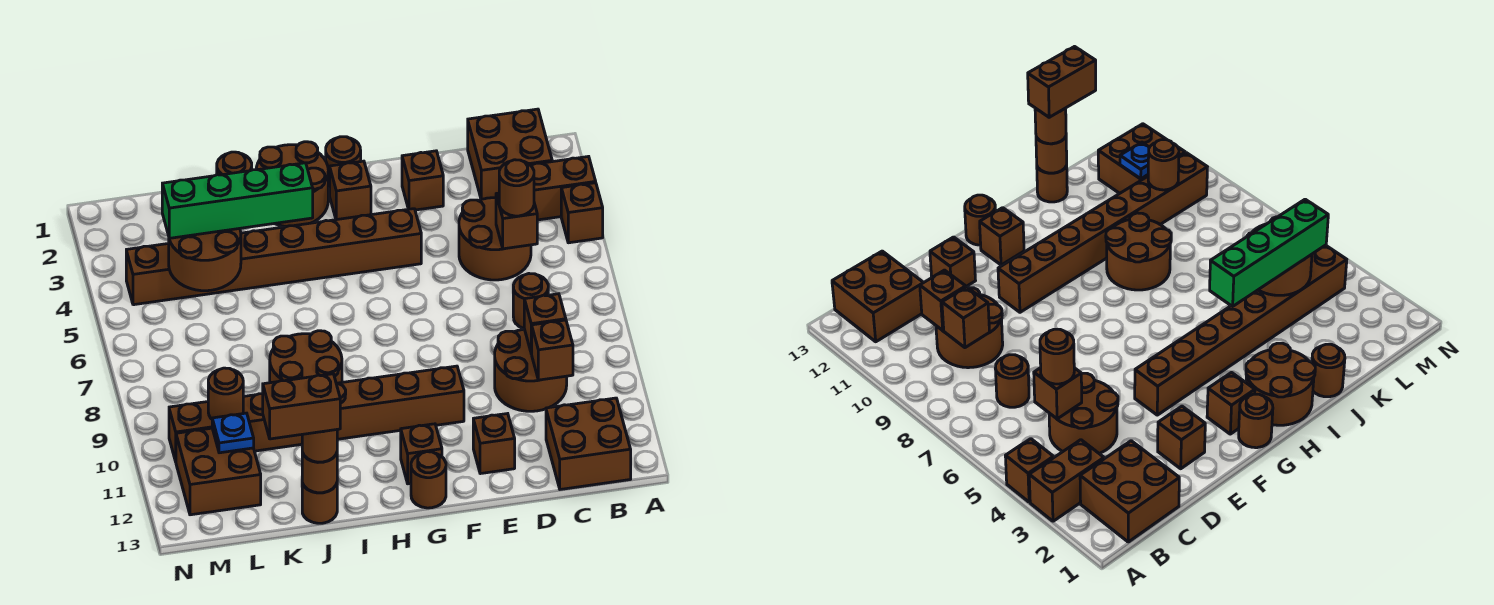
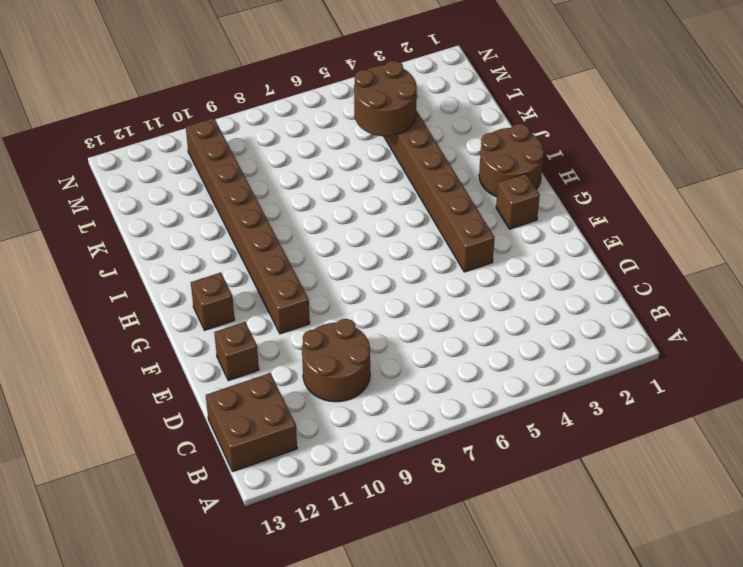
none -> brown brick A3:B3 level 1
none -> brown brick A4 level 1
none -> brown brick B1:C2 level 1
none -> brown round brick C4:D5 level 1

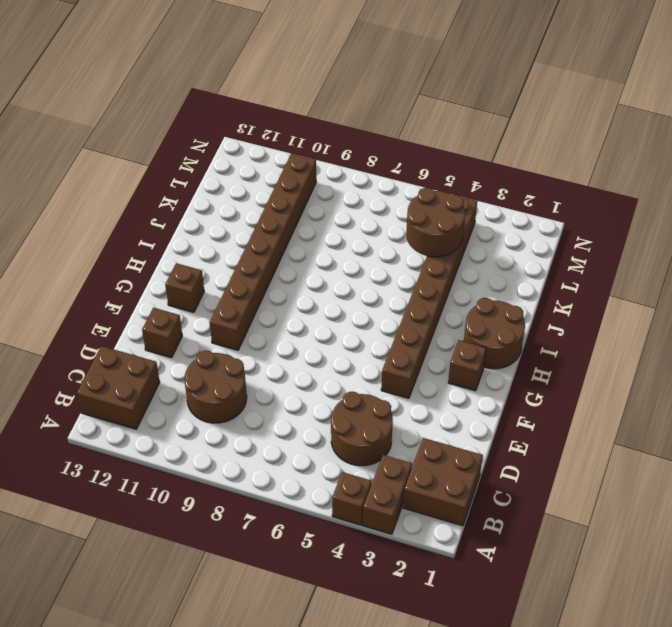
none -> brown round brick C7 level 1
none -> brown brick E2 level 1
none -> brown round brick G1 level 1
none -> brown round brick G13 level 1

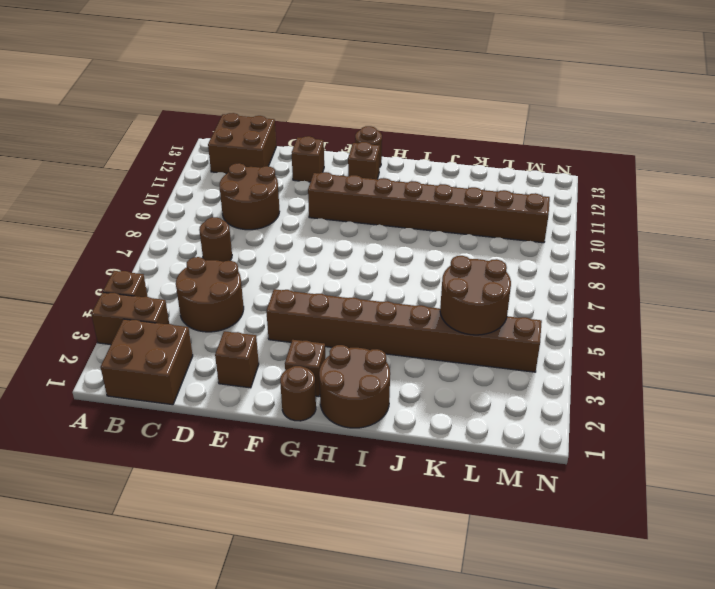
none -> brown round brick I8:J9 level 1
none -> brown round brick J1 level 1
none -> brown round brick J13 level 1
none -> brown brick L11:M12 level 1

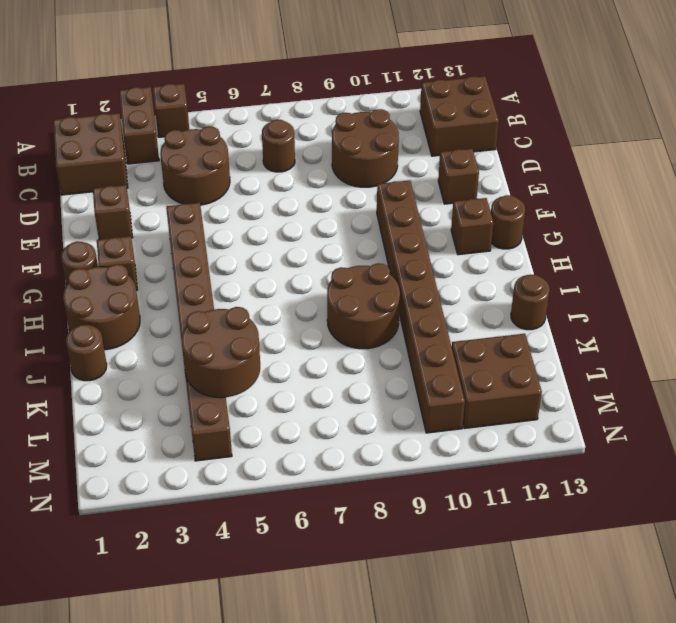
none -> brown brick C5 level 2
none -> brown brick C9 level 2
none -> brown brick C10 level 2
none -> brown round brick J13 level 2

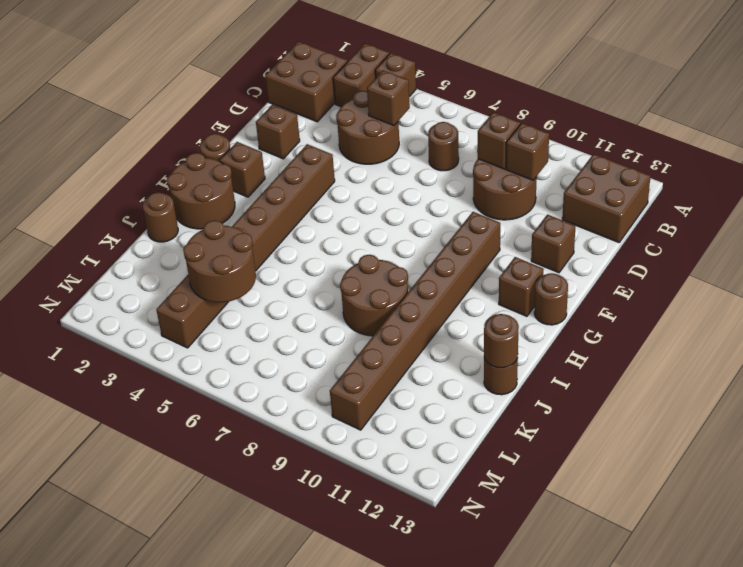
none -> brown brick L11:M12 level 1
none -> brown round brick L10 level 2
none -> blue plate L11 level 2
none -> brown round brick C5 level 3

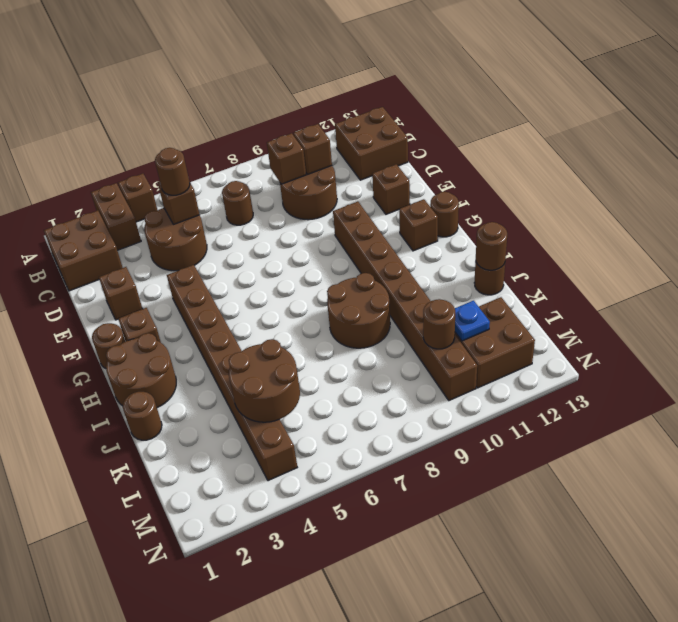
none -> green brick I4:L4 level 3
none -> brown round brick J13 level 3
none -> brown brick J13:K13 level 4

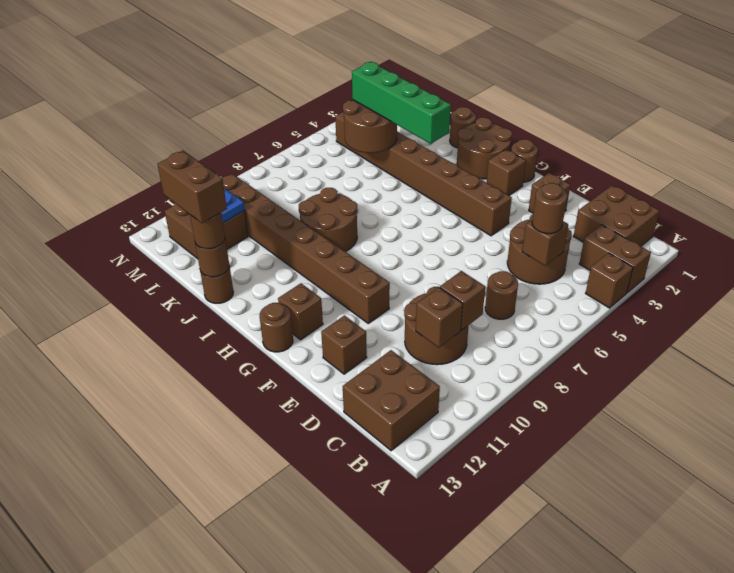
none -> brown round brick L10 level 2

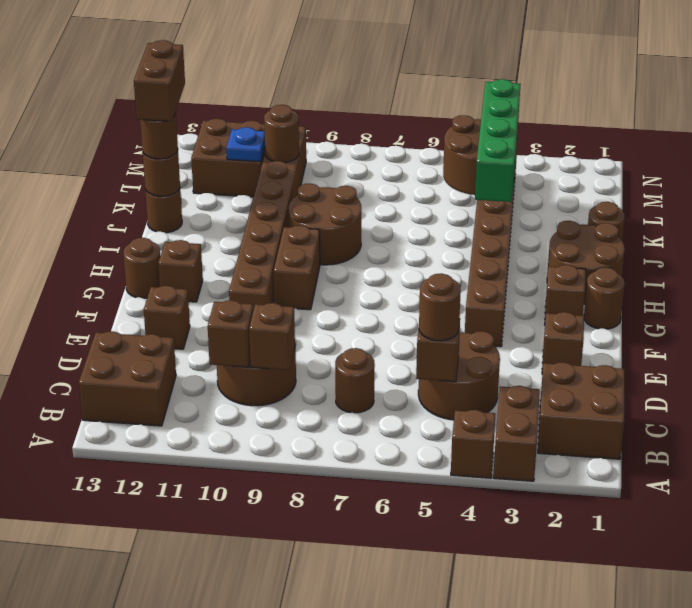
brown brick G9:H9 level 1 -> none

